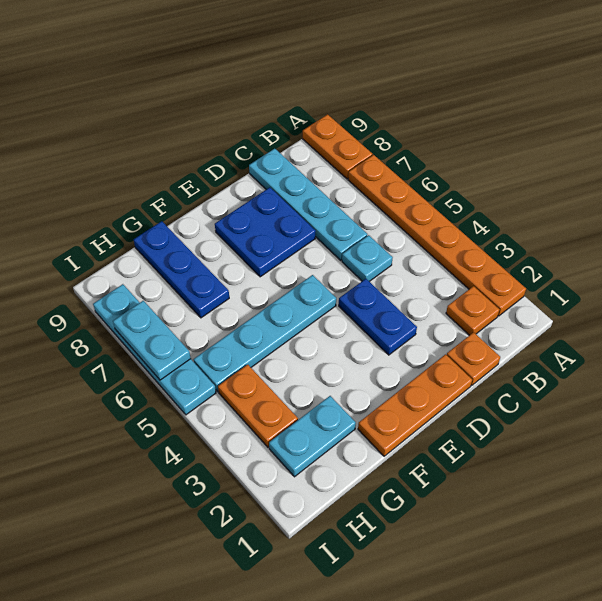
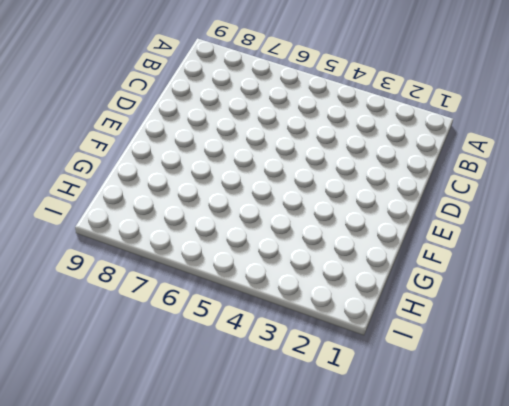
none -> orange plate A2:A7 level 1
none -> orange plate A8:A9 level 1
none -> orange plate B2 level 1

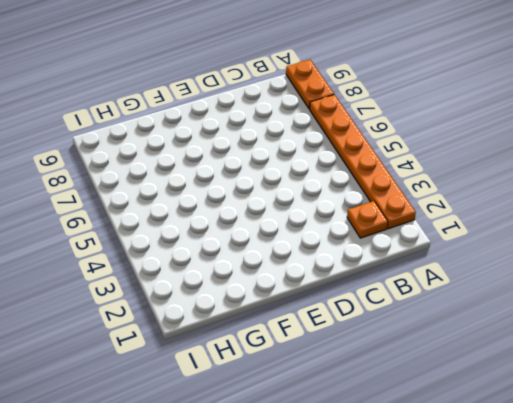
none -> orange plate C1 level 1
none -> cyan plate C5 level 1
none -> cyan plate C6:C9 level 1

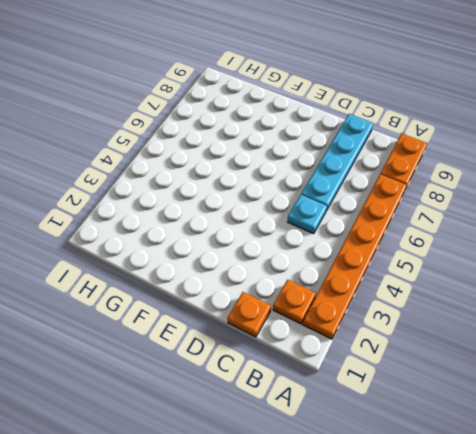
none -> orange plate D1:F1 level 1
none -> blue plate D3:D4 level 1
none -> blue plate D7:E8 level 1

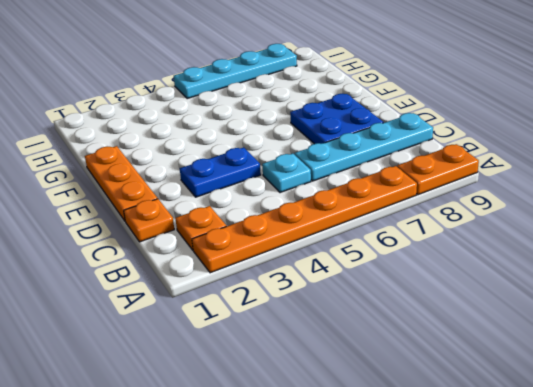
none -> cyan plate E5:H5 level 1
none -> cyan plate G2:H2 level 1
none -> blue plate G7:G9 level 1

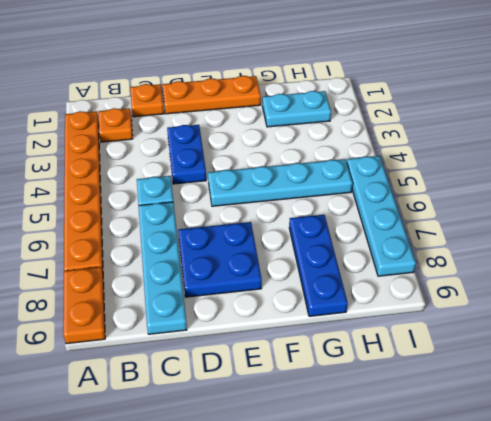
none -> orange plate H3:H4 level 1
none -> cyan plate I6:I7 level 2

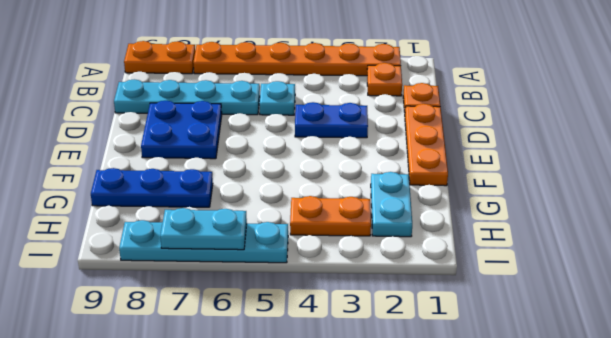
none -> cyan plate E5:H5 level 1

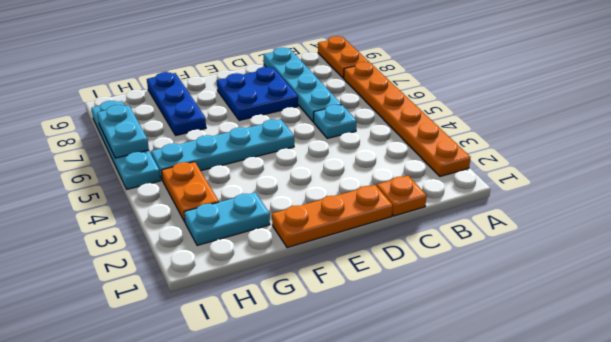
none -> orange plate B2 level 1
none -> blue plate D3:D4 level 1

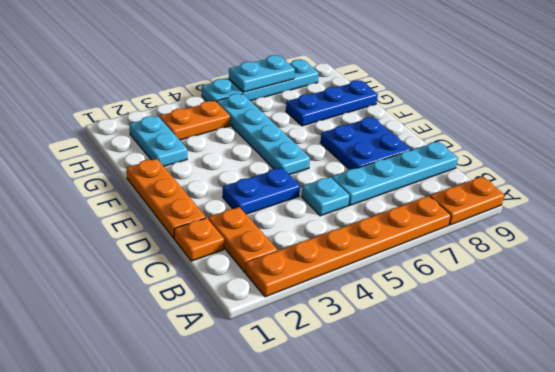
orange plate B2:C2 level 1 -> orange plate B2 level 1

